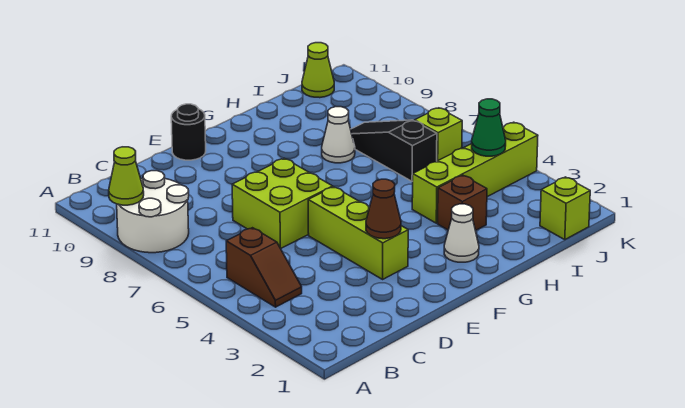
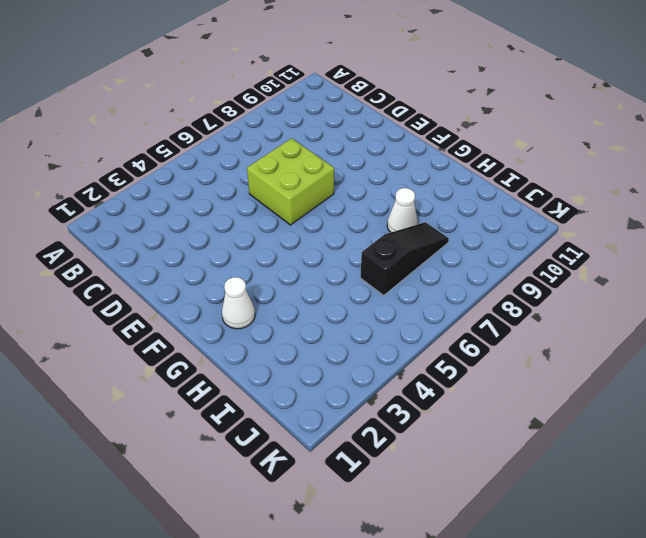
none -> white round brick A8:B9 level 1
none -> brown slope B4:B5 level 1 top 5
none -> lime brick E3:E5 level 1

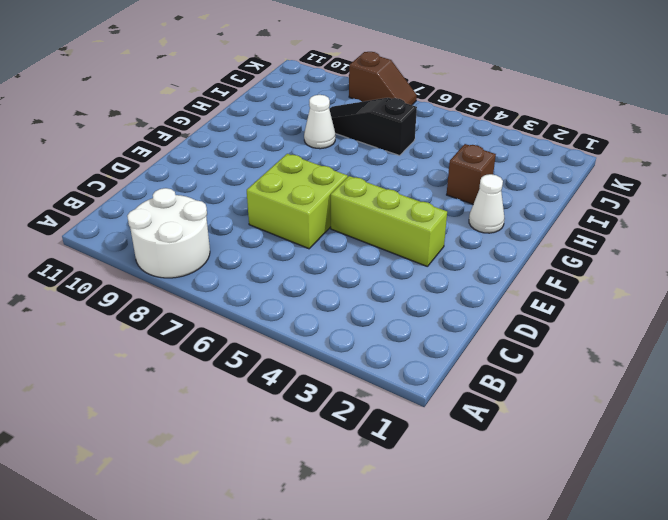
brown slope K7:K8 level 1 top 8 -> brown slope B4:B5 level 1 top 5
none -> black round brick E11 level 1
none -> lime brick H4:K4 level 1
none -> lime brick J1 level 1

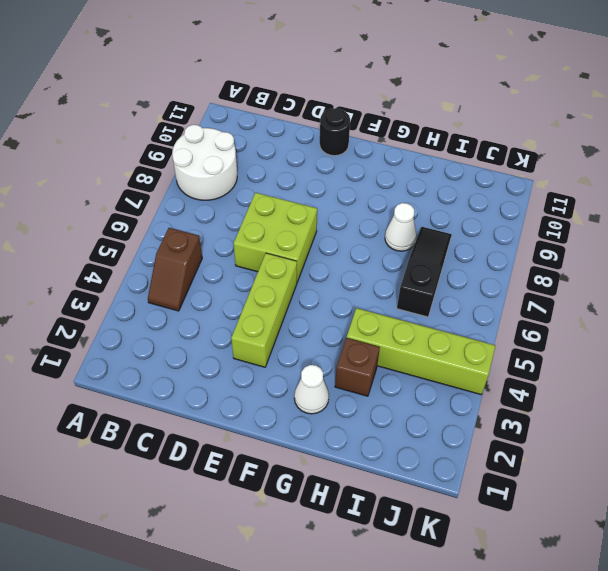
none -> lime brick J1 level 1
none -> lime brick J6 level 1
none -> lime cone J11 level 1

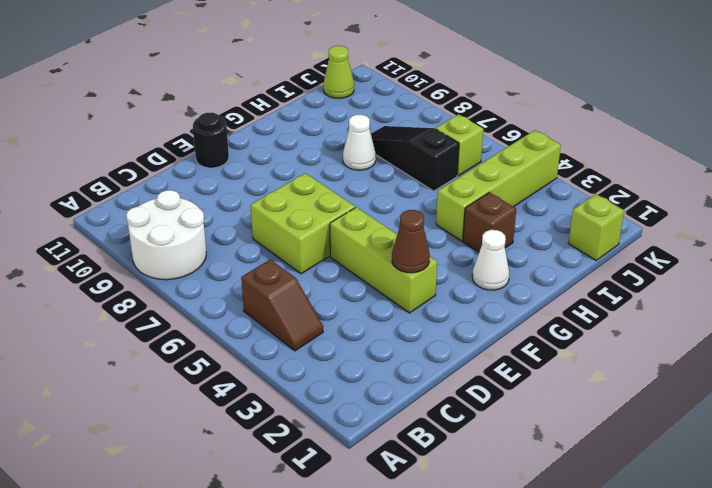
none -> lime cone A9 level 2
none -> green cone J4 level 2

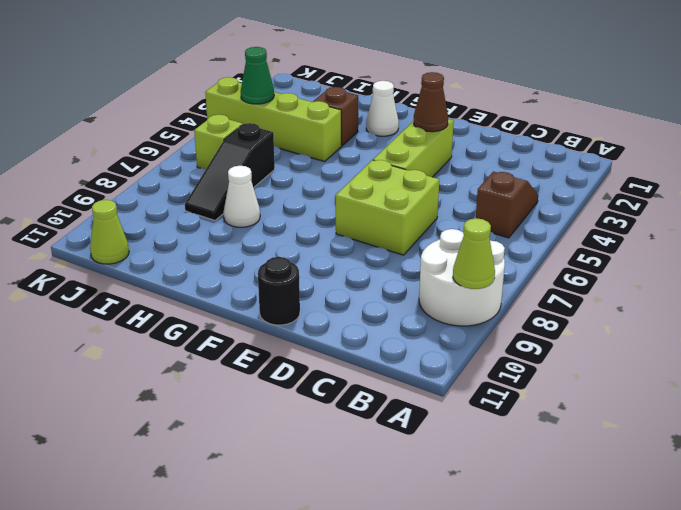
none -> lime brick J1 level 1

